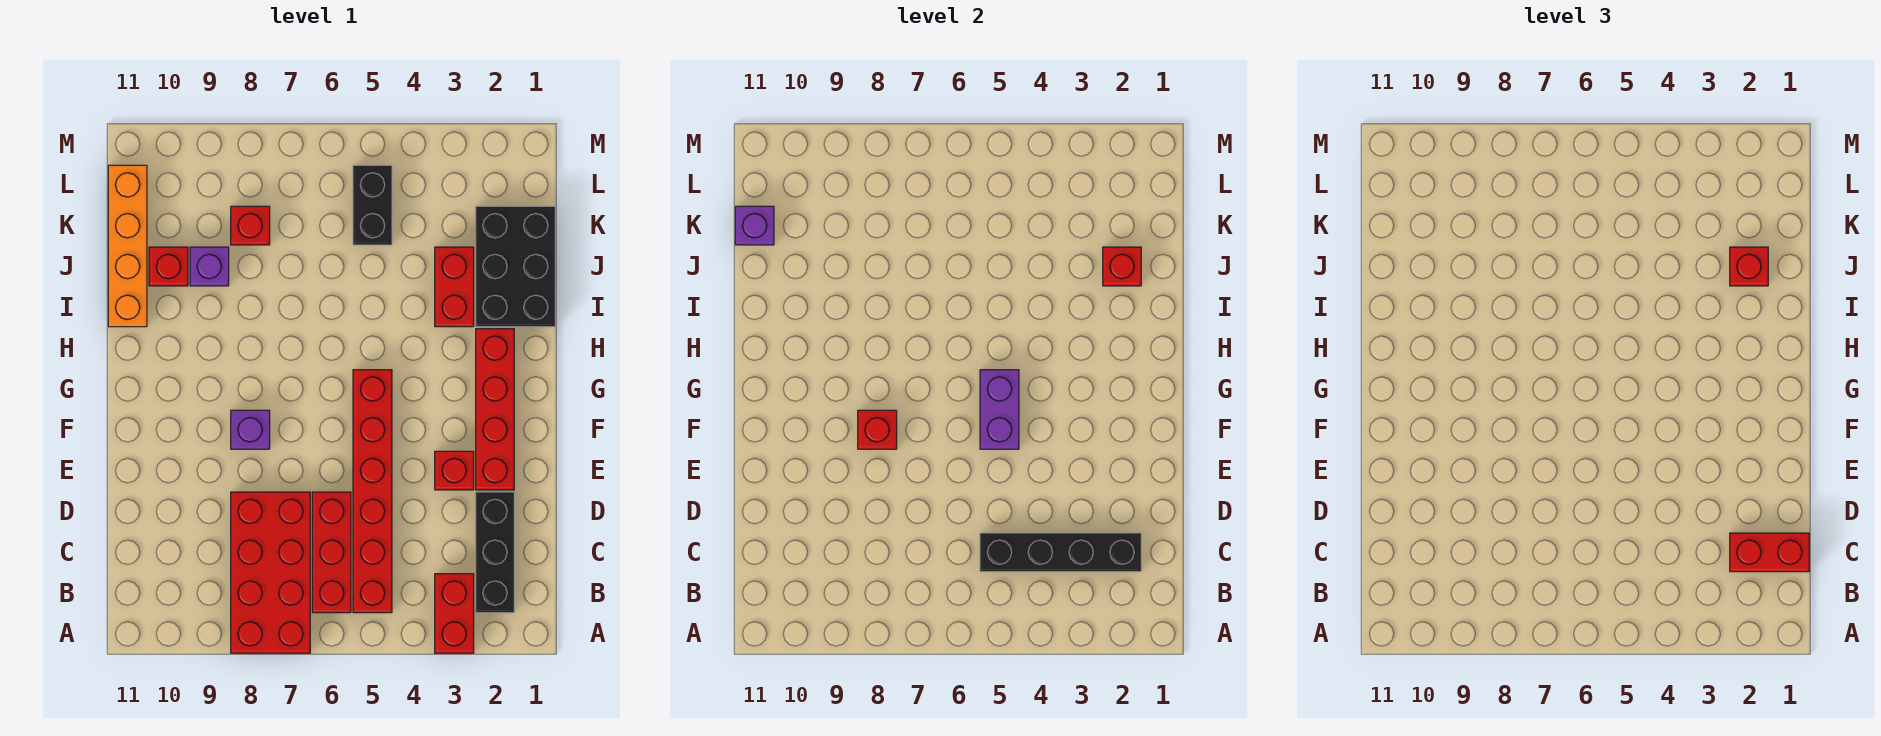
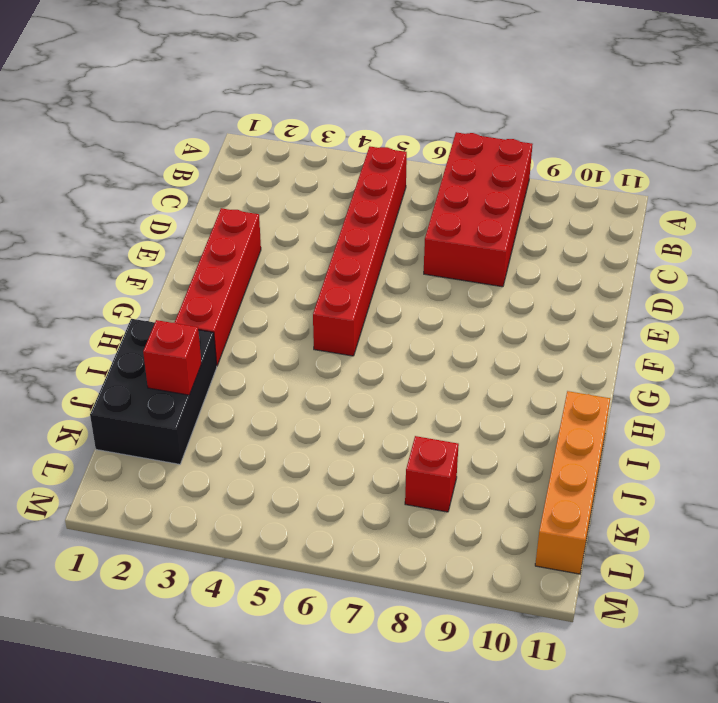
none -> red brick A3:B3 level 1
none -> black brick B2:D2 level 1
none -> red brick B6:D6 level 1

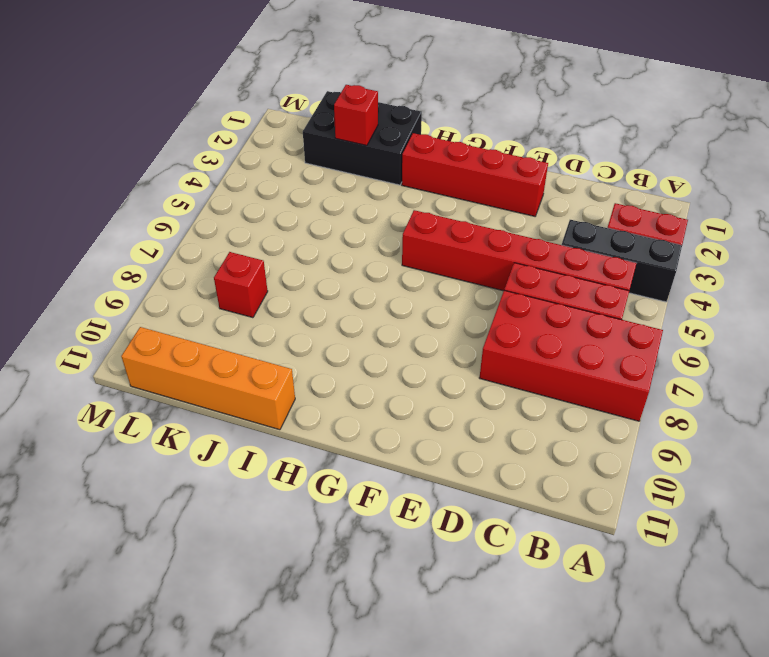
black brick A4:C4 level 1 -> black brick B2:D2 level 1
none -> red brick E3 level 1
none -> purple brick F8 level 1
none -> red brick I3:J3 level 1

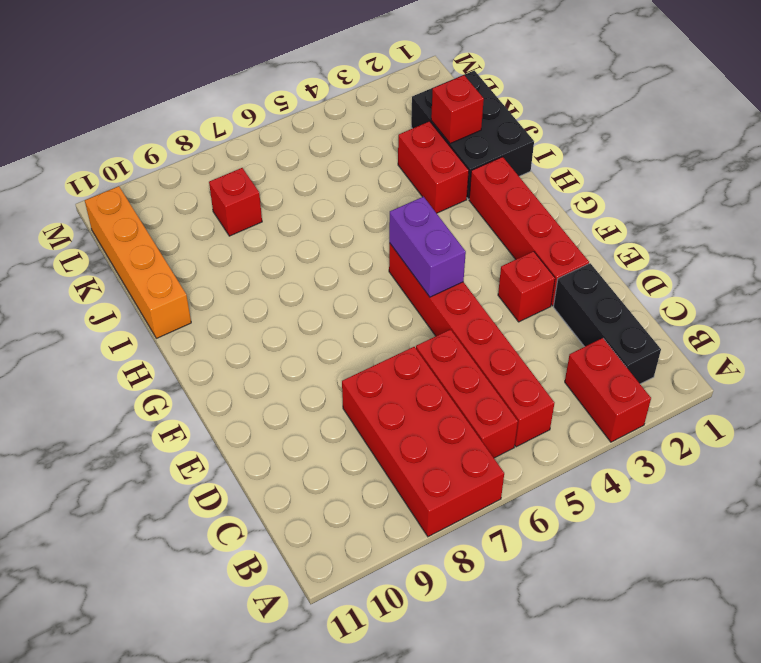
none -> purple brick F8 level 1
none -> purple brick J9 level 1
none -> red brick J10 level 1

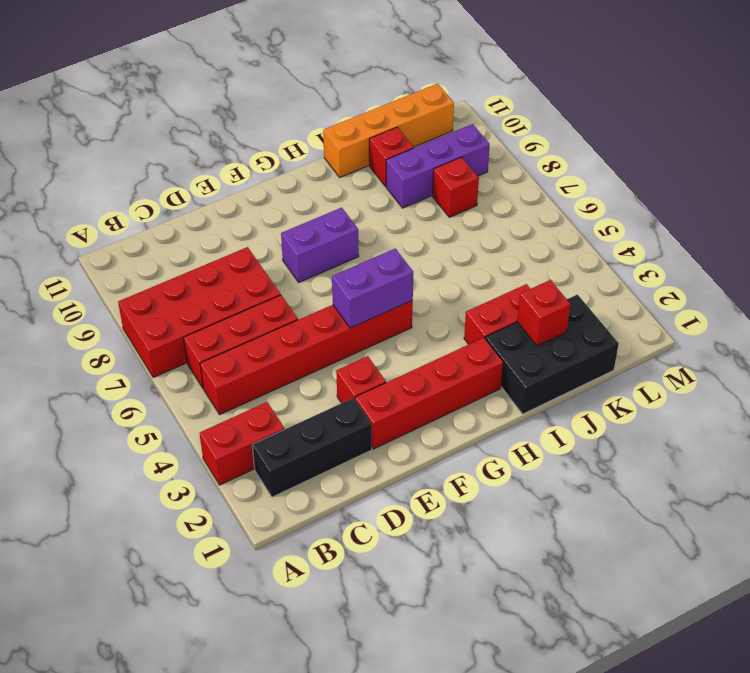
purple brick F8:G8 level 1 -> purple brick F8 level 1
purple brick J9:L9 level 1 -> purple brick J9 level 1
none -> black brick K5:L5 level 1
none -> black brick C2:C5 level 2
none -> red brick F8 level 2

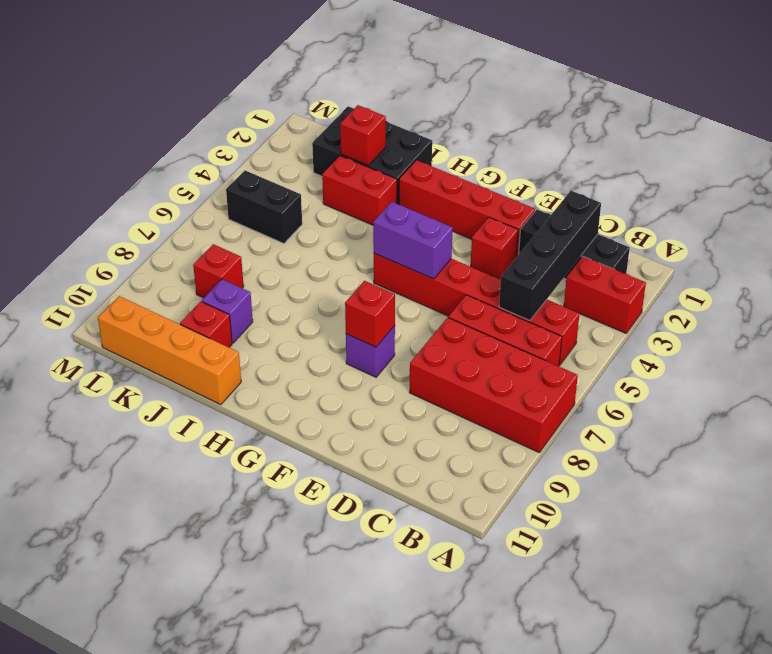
none -> purple brick K11 level 2
none -> red brick C1:C2 level 3
none -> red brick J2 level 3

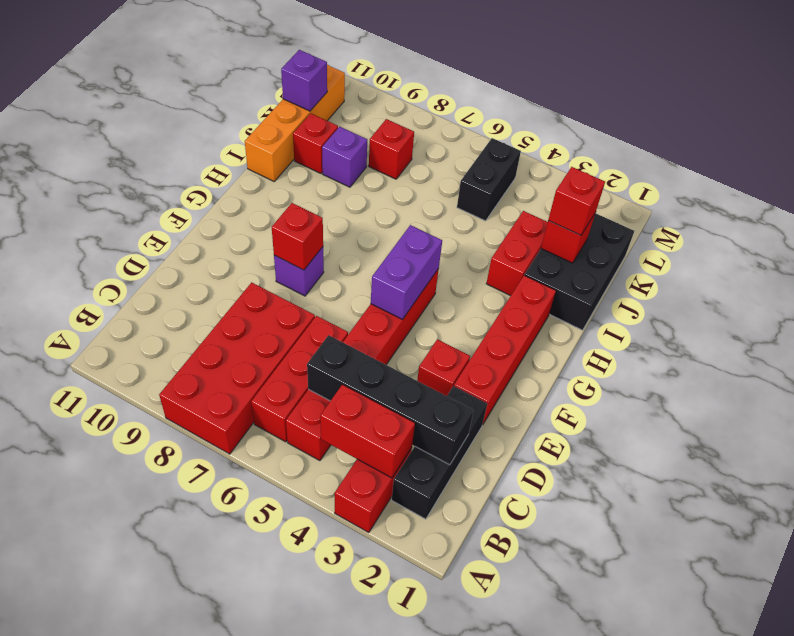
red brick B3:B4 level 2 -> red brick C1:C2 level 3

